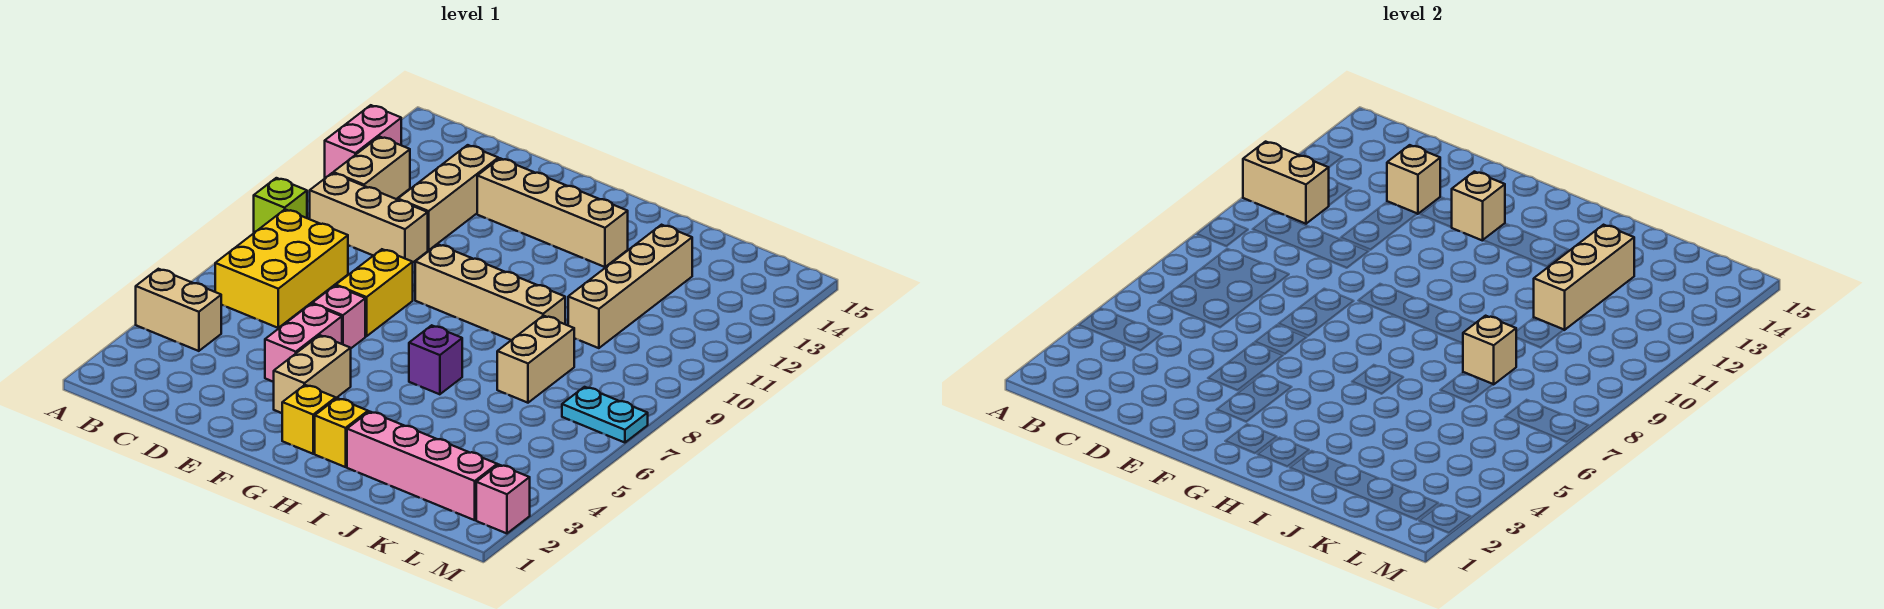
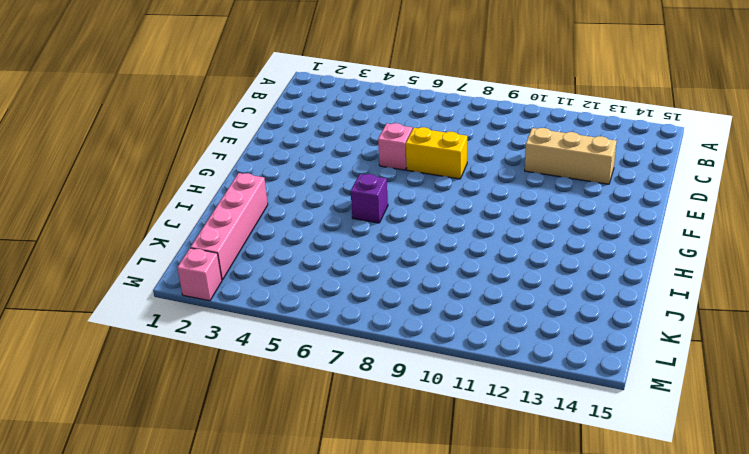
none -> tan brick A4:B4 level 1
none -> lime brick A9 level 1
none -> pink brick A12:A13 level 1

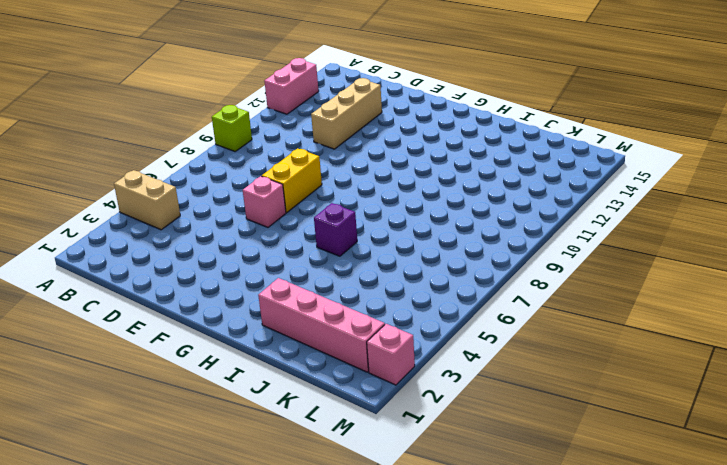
none -> yellow brick B6:C8 level 1
none -> tan brick B10:D10 level 1
none -> tan brick B11:B12 level 1

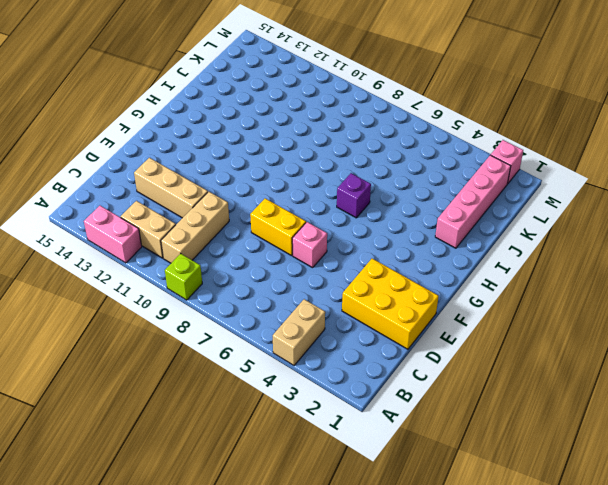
yellow brick D1:E3 level 1 -> yellow brick B6:C8 level 1
none -> pink brick E4:E5 level 1
none -> tan brick E13:H13 level 1
none -> tan brick F3:F4 level 1

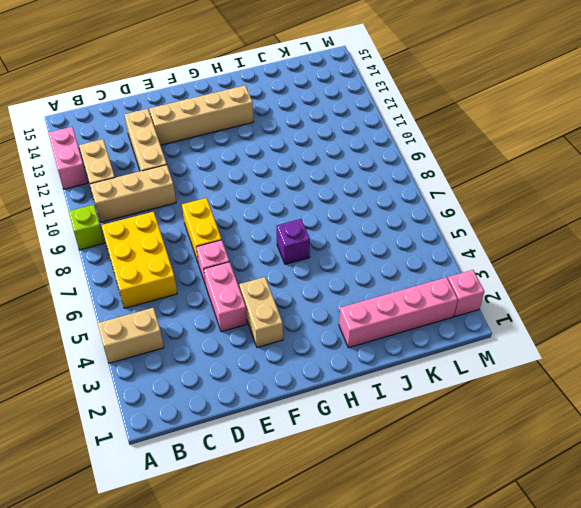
none -> tan brick F9:I9 level 1
none -> yellow brick G2 level 1
none -> yellow brick H2 level 1

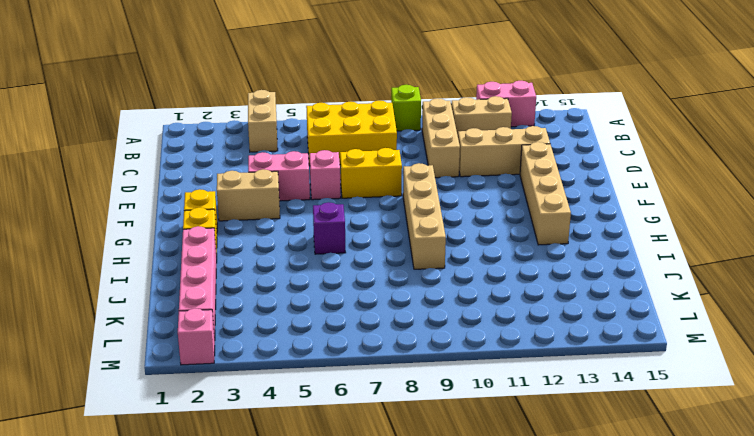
none -> tan brick J7:J8 level 1
none -> tan brick J10:J13 level 1
none -> cyan plate L7:M7 level 1

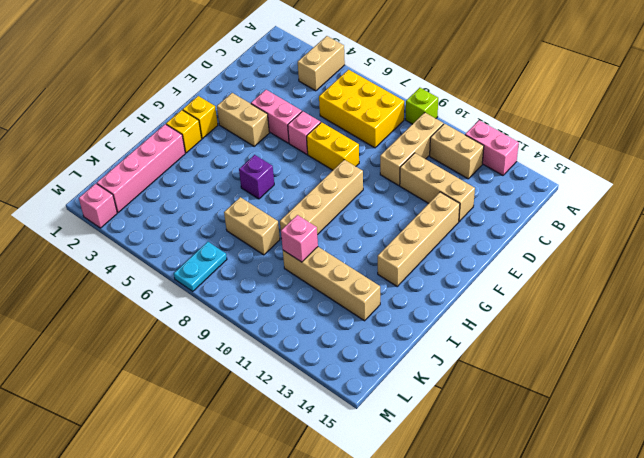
pink brick J10 level 2 -> none
none -> tan brick A11:B11 level 2
none -> tan brick D13 level 2
none -> tan brick F13 level 2

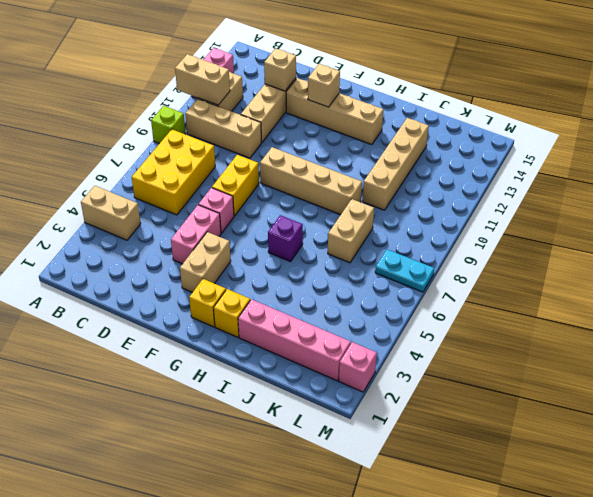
none -> tan brick J8 level 2
none -> tan brick J11:J13 level 2

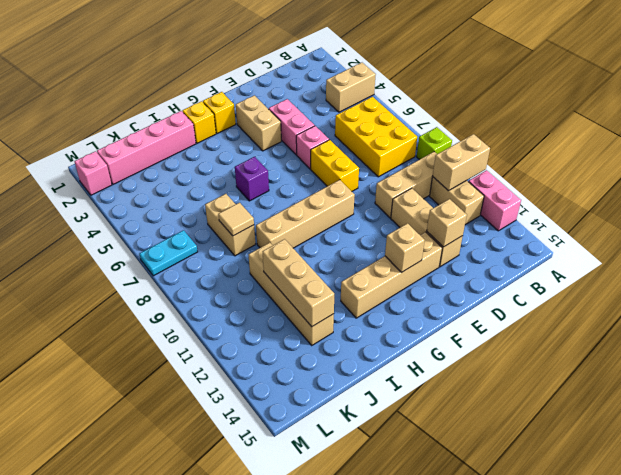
tan tile J8 level 2 -> tan brick J8 level 2

